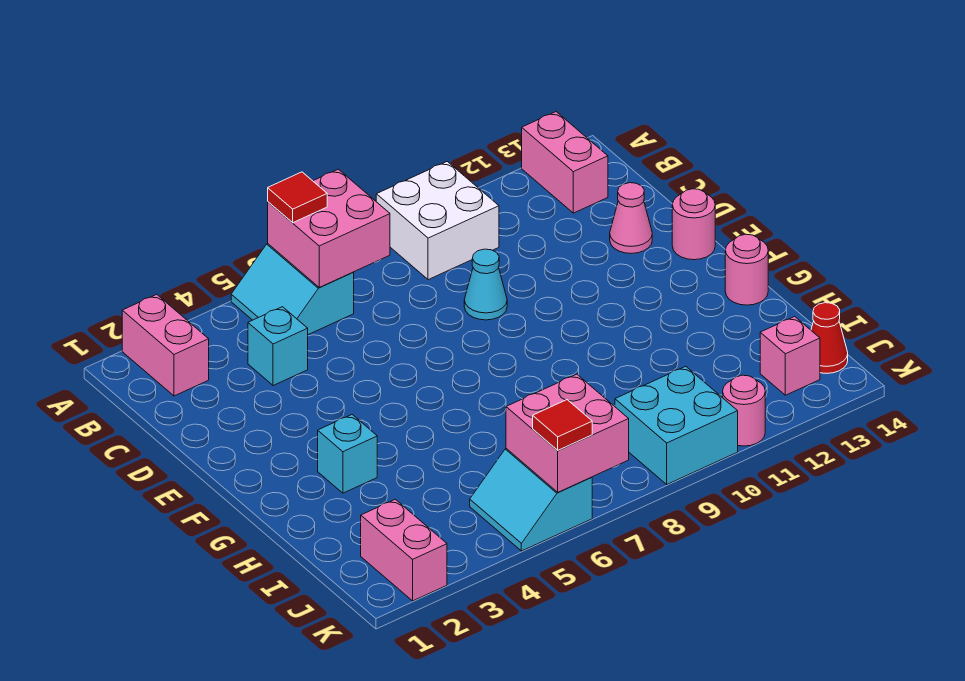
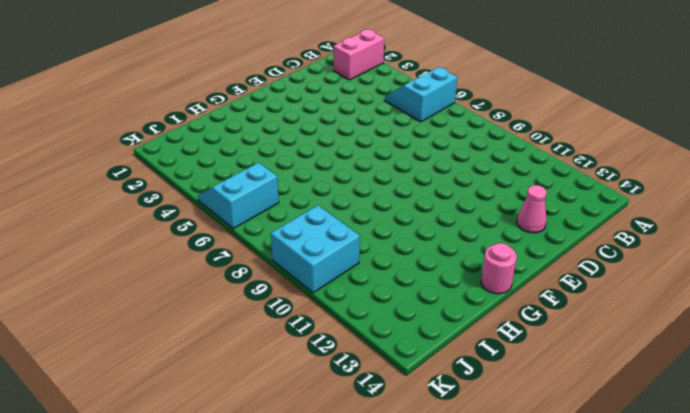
none -> white brick A9:B10 level 1
none -> pink brick A13:B13 level 1
none -> cyan brick C4 level 1

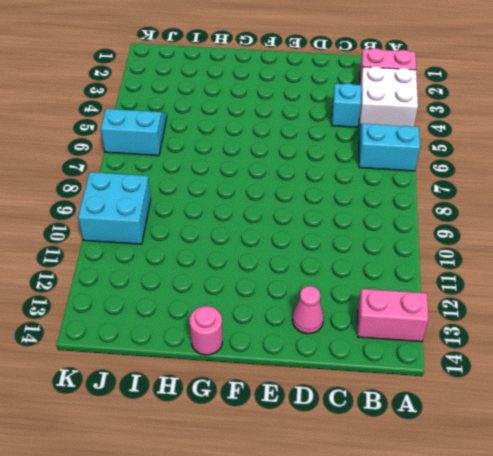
white brick A3:B4 level 1 -> white brick A9:B10 level 1
none -> cyan cone D9 level 1
none -> pink round brick E14 level 1
none -> cyan brick G3 level 1

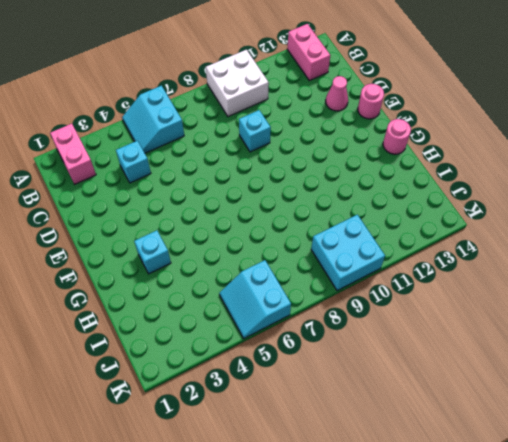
cyan brick D9 level 1 -> cyan cone D9 level 1
none -> pink brick J2:K2 level 1
none -> pink brick J13 level 1
none -> red cone J14 level 1

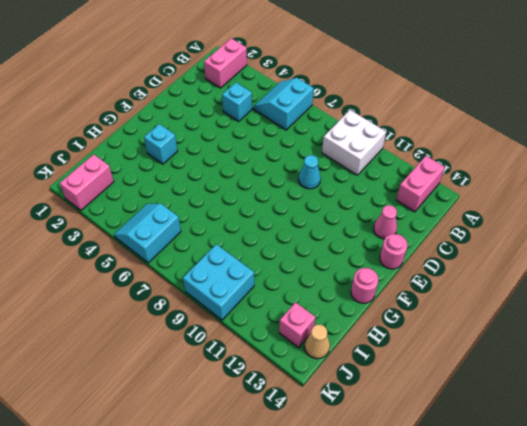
tan cone J14 level 1 -> red cone J14 level 1
none -> pink round brick K11 level 1
none -> pink brick A6:B7 level 2
none -> pink brick J6:K7 level 2

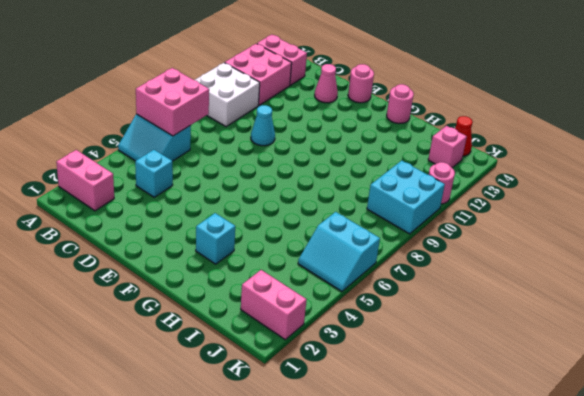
pink brick A11:B12 level 1 -> pink brick J6:K7 level 2
none -> red tile A6 level 3
none -> red tile K6 level 3

